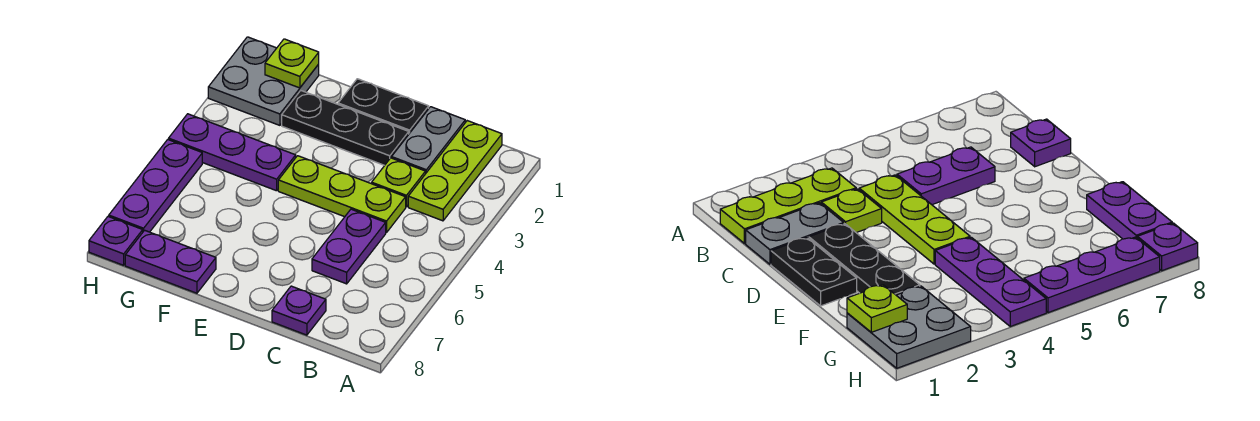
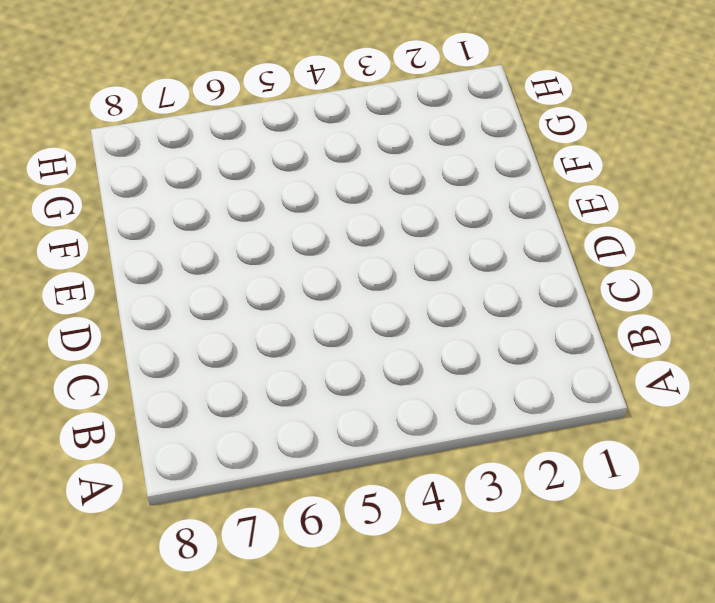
none -> lime plate B1:B3 level 1
none -> grey plate C1:C2 level 1
none -> lime plate C3 level 1

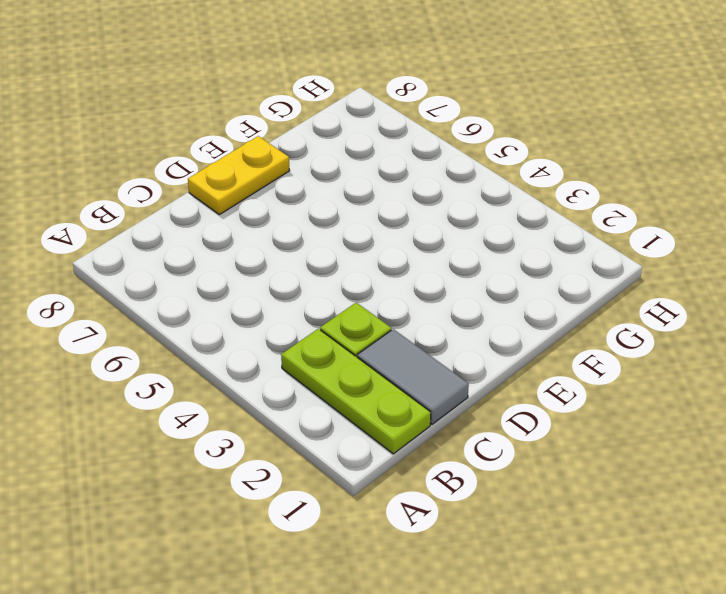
grey tile C1:C2 level 1 -> grey plate C1:C2 level 1
yellow plate D8:E8 level 1 -> none
none -> lime plate C4:E4 level 1
none -> purple plate C5:C6 level 1
none -> purple plate C8 level 1

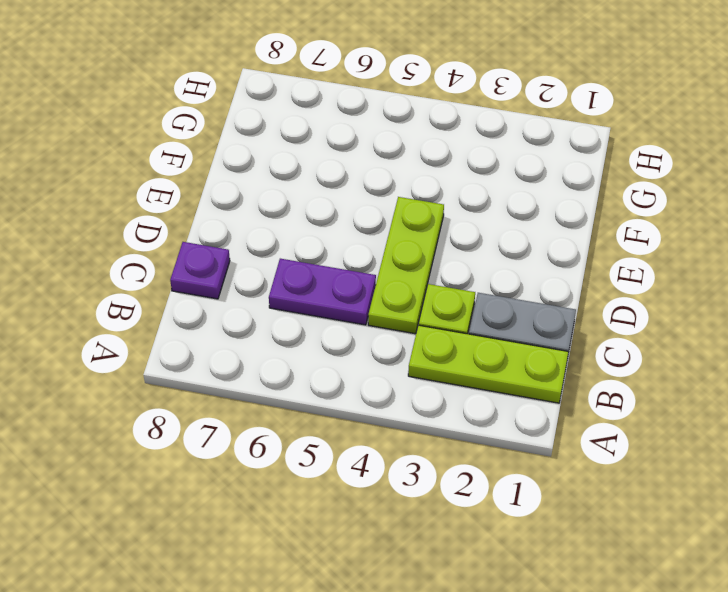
none -> black plate D1:E1 level 1
none -> black plate D2:F2 level 1
none -> purple plate F4:H4 level 1

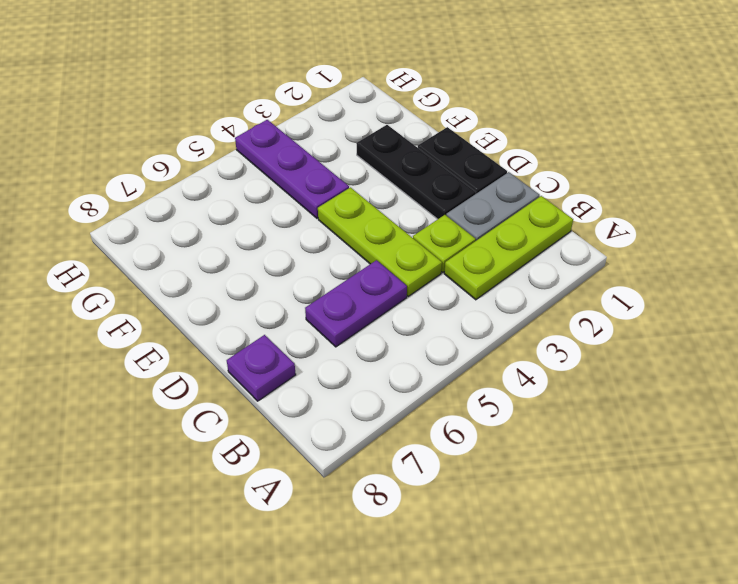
none -> purple plate F8:G8 level 1
none -> grey plate G1:H2 level 1
none -> purple plate H5:H7 level 1

